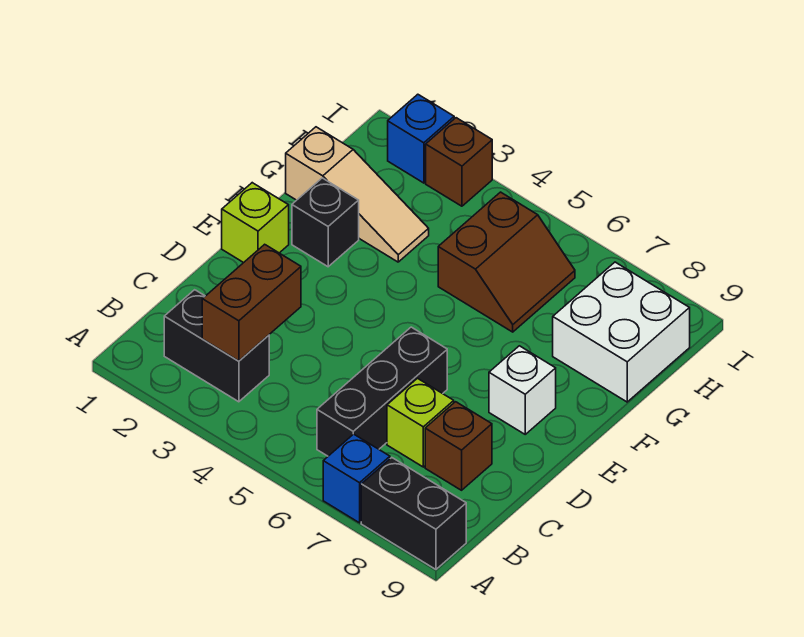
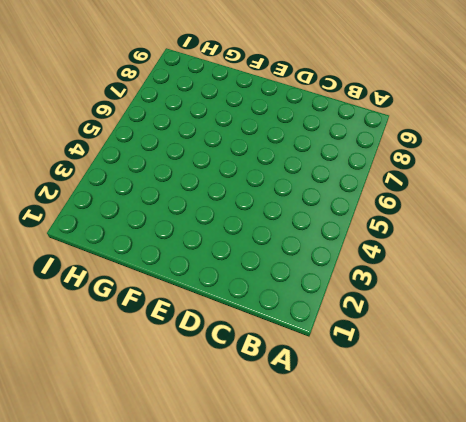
none -> blue brick A7 level 1
none -> black brick A8:A9 level 1
none -> black brick B2:B3 level 1

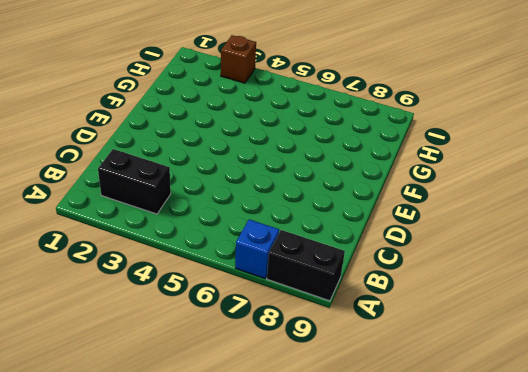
none -> black brick B6:D6 level 1
none -> lime brick C7 level 1
none -> brown brick C8 level 1

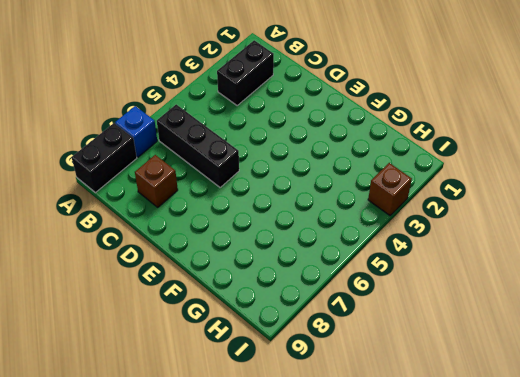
none -> lime brick C7 level 1
none -> lime brick E1 level 1
none -> white brick E8 level 1

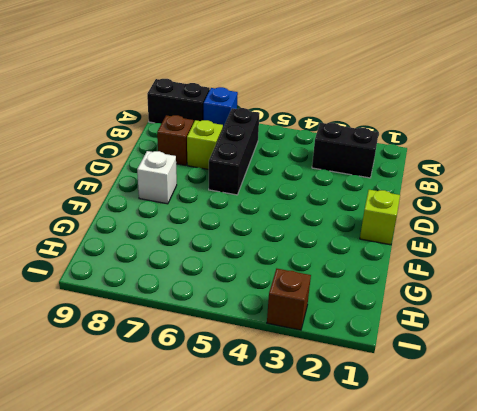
none -> black brick F2 level 1
none -> tan slope G1:G3 level 1 top 1
none -> brown slope G5:H6 level 1 top 5

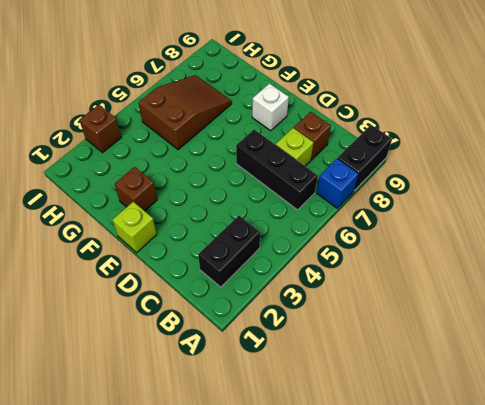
brown brick F2 level 1 -> black brick F2 level 1
brown slope G5:H7 level 1 top 5 -> brown slope G5:H6 level 1 top 5
none -> tan slope G1:G3 level 1 top 1
none -> white brick G8:H9 level 1
none -> blue brick I2 level 1

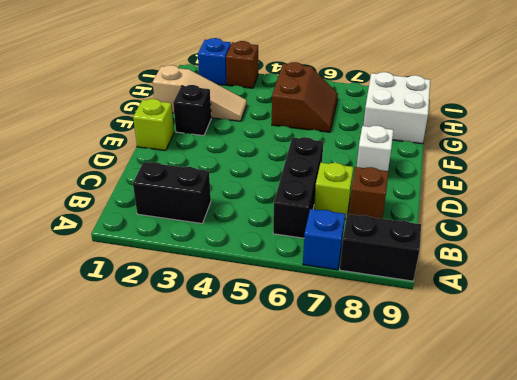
none -> brown brick B3:C3 level 2

